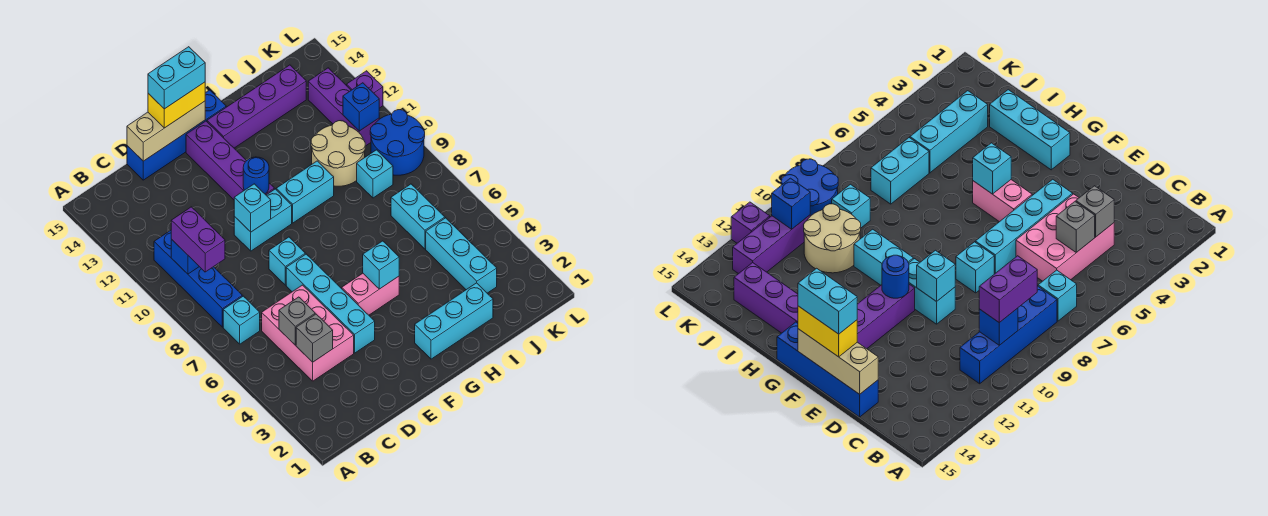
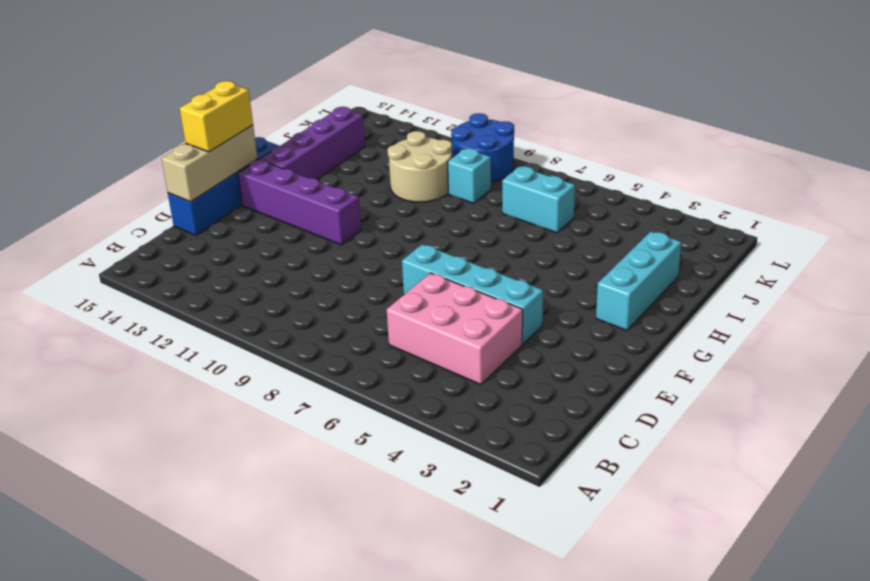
none -> cyan brick B7 level 1
none -> blue brick B8:B11 level 1
none -> cyan brick E8 level 1
none -> cyan brick E10:F10 level 1

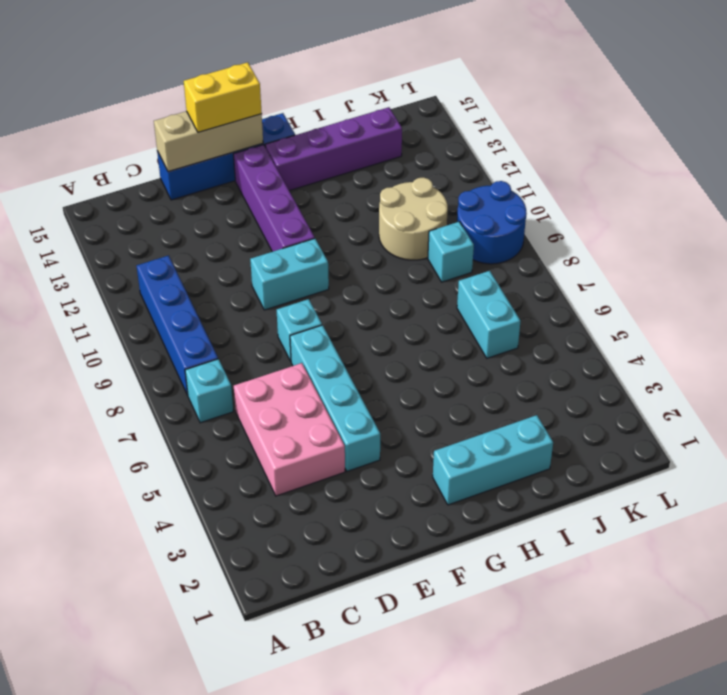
none -> pink brick F5:G5 level 1
none -> cyan brick G10:H10 level 1
none -> cyan brick J3:J5 level 1
none -> purple brick K11:K13 level 1

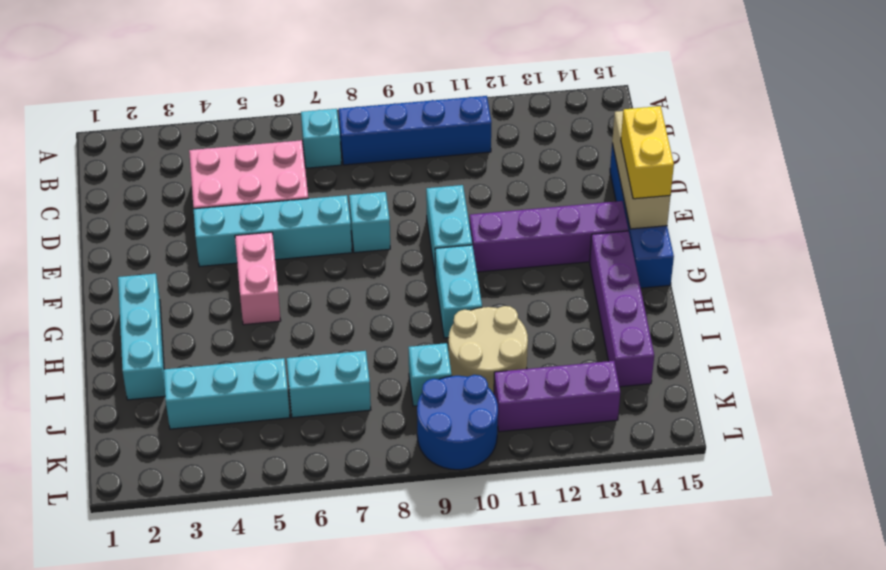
none -> purple brick L12 level 1
none -> blue brick B10 level 2
none -> grey brick C4 level 2
none -> grey brick C5 level 2

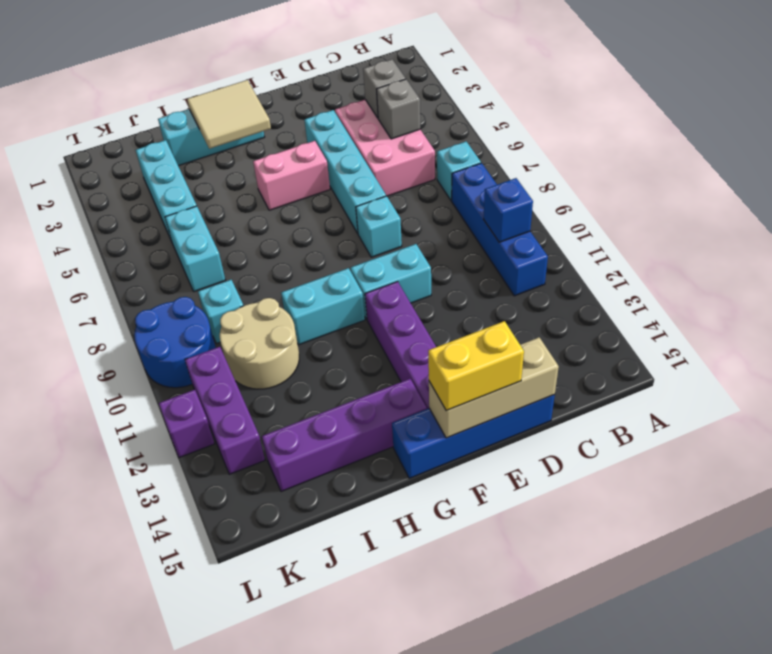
tan tile G2:H3 level 2 -> none
none -> cyan brick E10 level 2
none -> blue round brick F11 level 2
none -> cyan brick G5 level 2
none -> blue brick K11 level 2

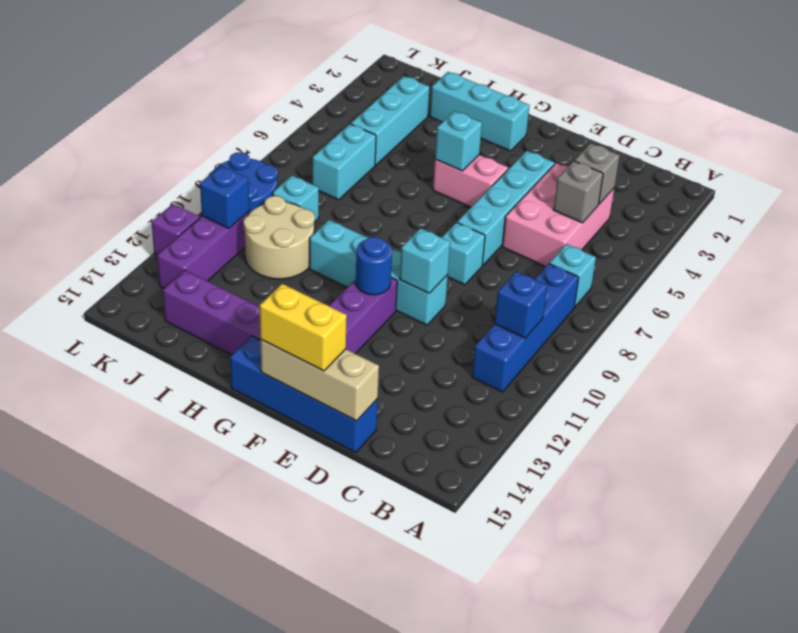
none -> purple brick B9:B10 level 3
none -> cyan brick E15:F15 level 4

